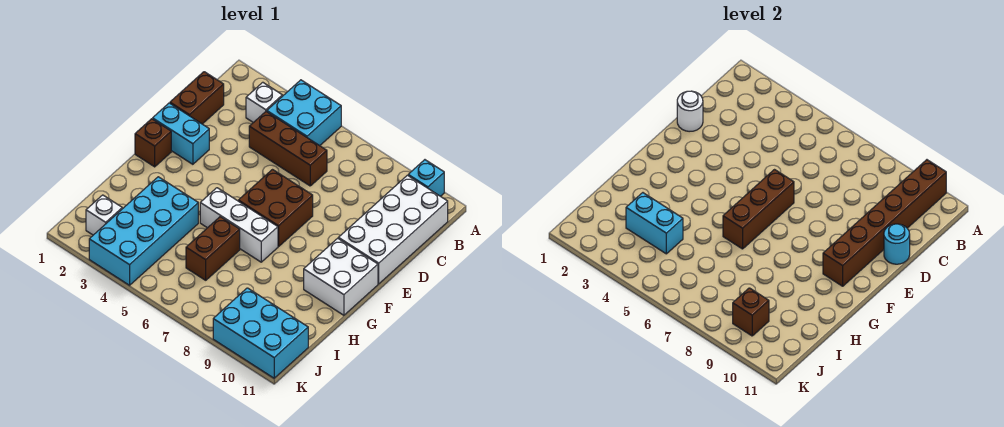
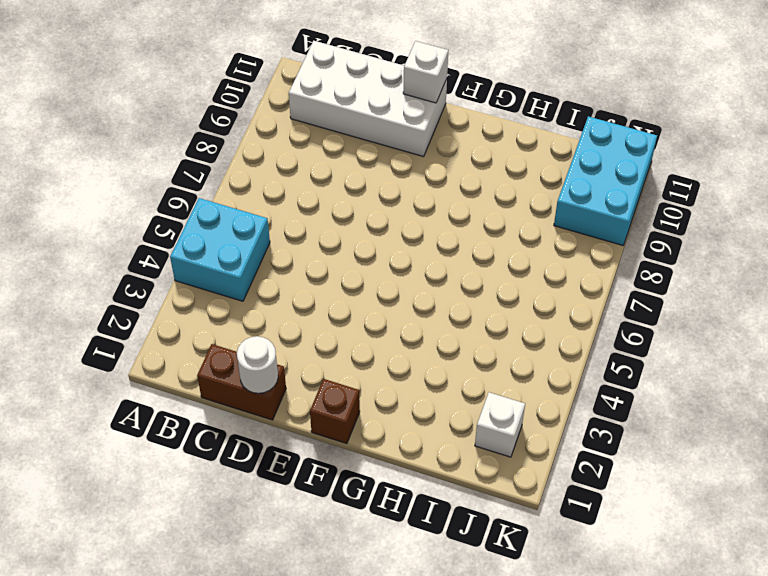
white brick E11 level 2 -> white brick B3 level 1
none -> cyan brick A10 level 1
none -> brown brick C4:C6 level 1
none -> cyan brick E1:E2 level 1

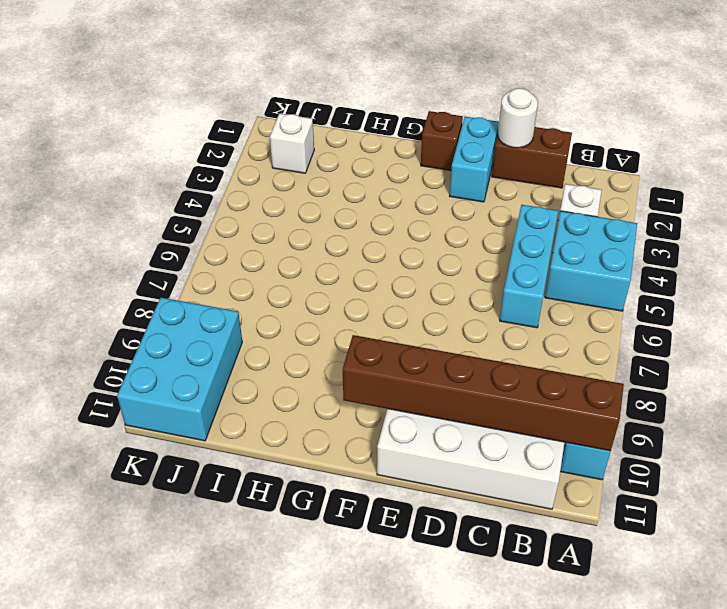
cyan brick C4:C6 level 1 -> brown brick C4:C6 level 1
none -> brown brick E6:F7 level 1
none -> white brick F10:G11 level 1
none -> white brick G5:G7 level 1

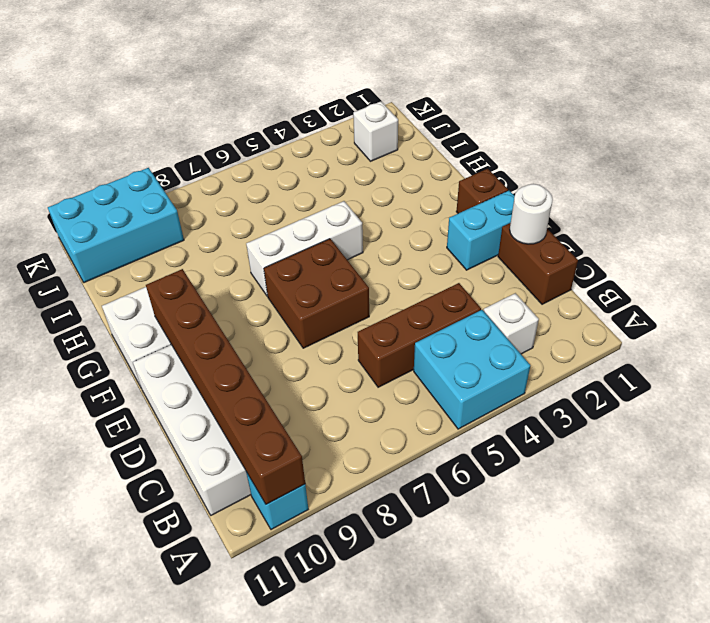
none -> cyan brick H3:K4 level 1
none -> brown brick H6:I6 level 1
none -> cyan round brick D11 level 2

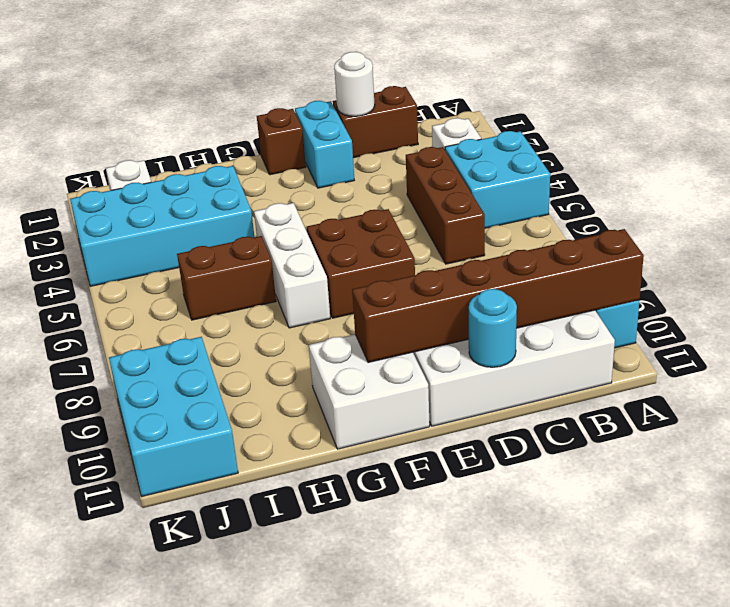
none -> brown brick E6:G6 level 2
none -> cyan brick I3:I4 level 2
none -> brown brick J9 level 2

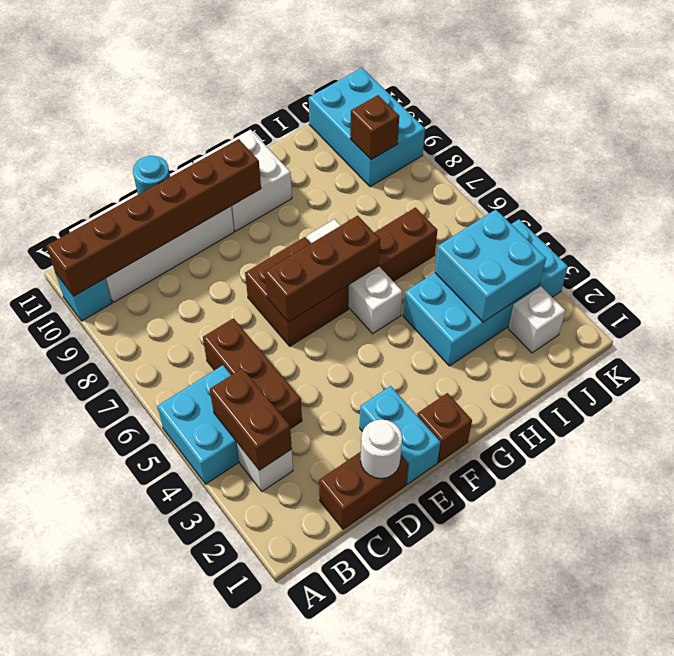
brown brick B3:B4 level 2 -> none
cyan brick I3:J4 level 2 -> cyan brick I3:I4 level 2

